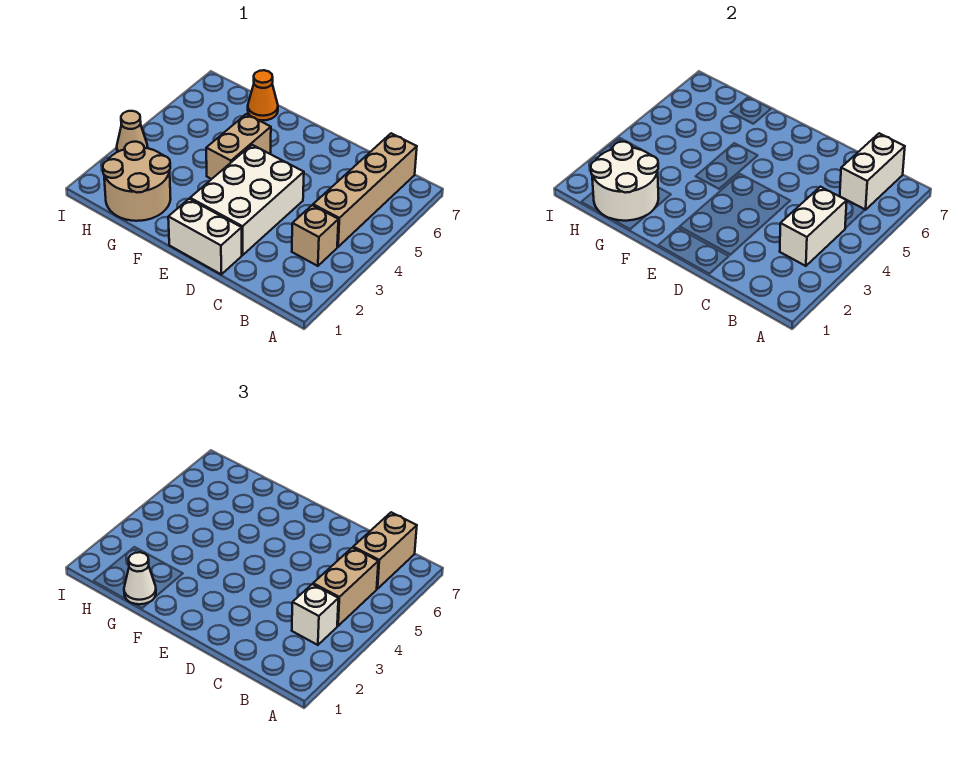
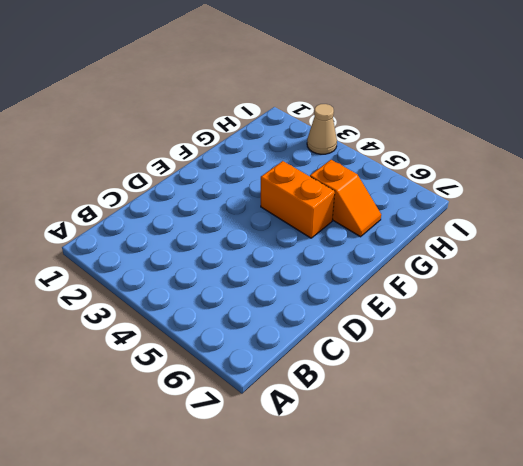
orange brick F4:F5 level 1 -> tan brick F4:F5 level 1
orange slope G5:G6 level 1 top 5 -> none
none -> tan brick B3 level 1
none -> tan brick B4:B7 level 1
none -> white brick D1:E1 level 1

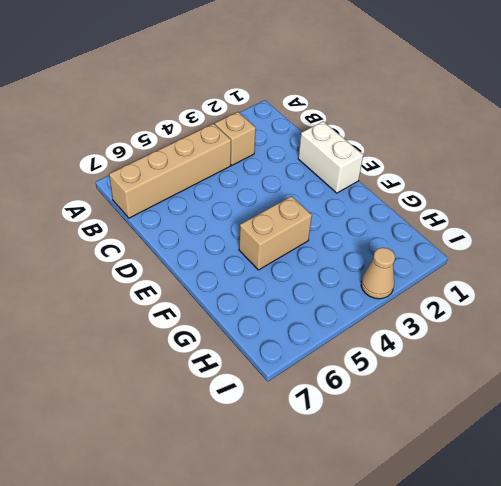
none -> white brick D2:E4 level 1
none -> tan round brick G1:H2 level 1
none -> orange cone G7 level 1

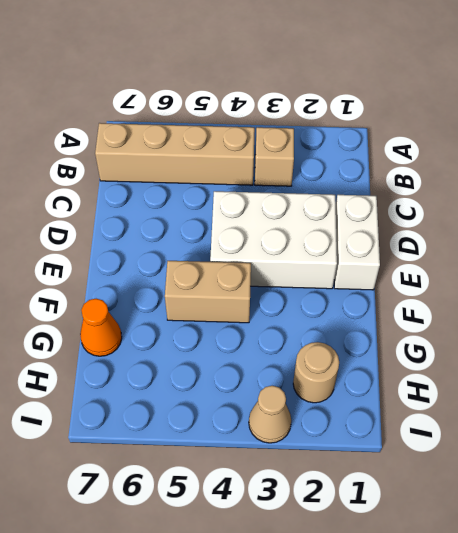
tan round brick H2 level 1 -> tan round brick G1:H2 level 1
none -> white brick B3:B4 level 2
none -> white brick B6:B7 level 2
none -> white round brick G1:H2 level 2

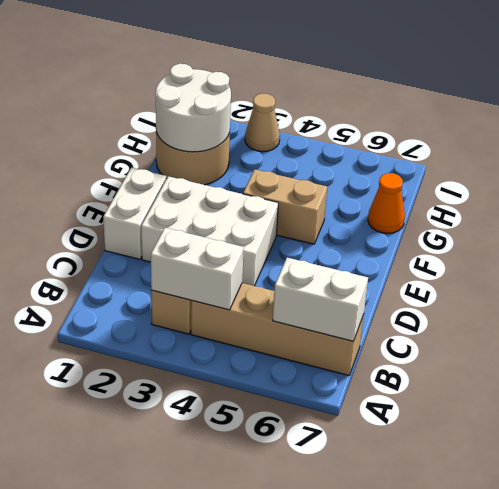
none -> white brick B3 level 3
none -> tan brick B4:B5 level 3
none -> tan brick B6:B7 level 3

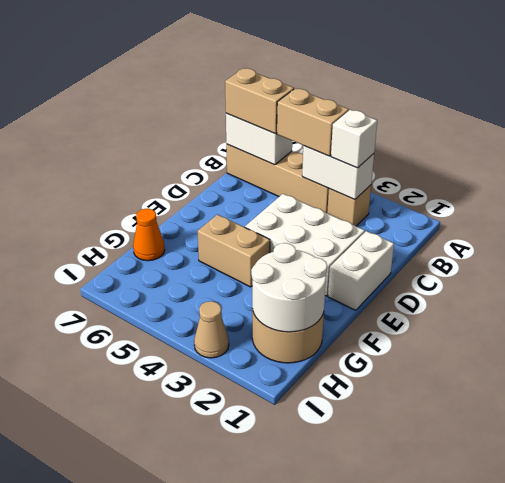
none -> white cone G1 level 3

